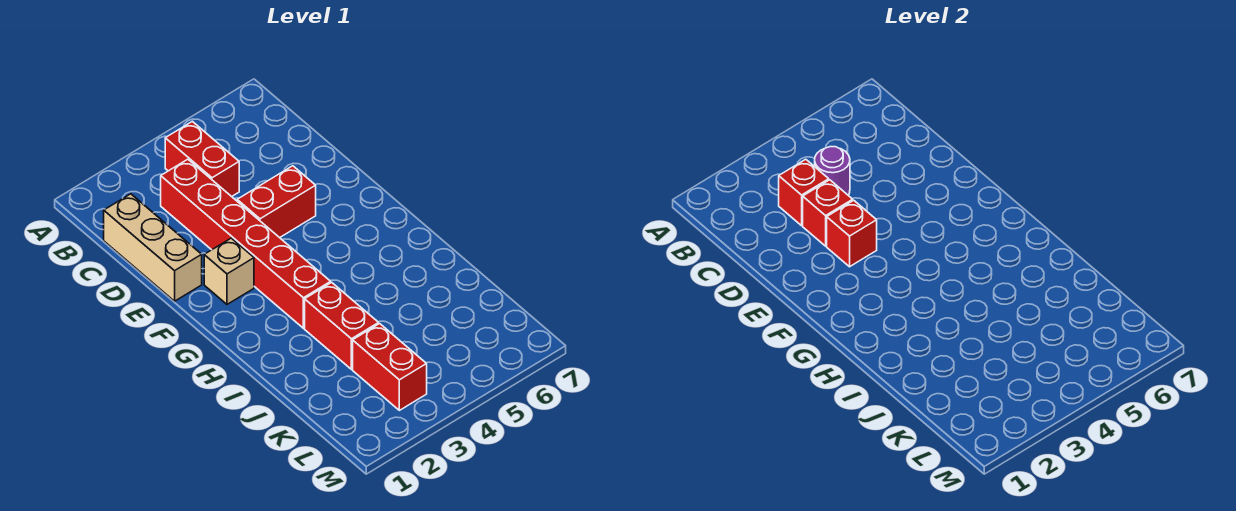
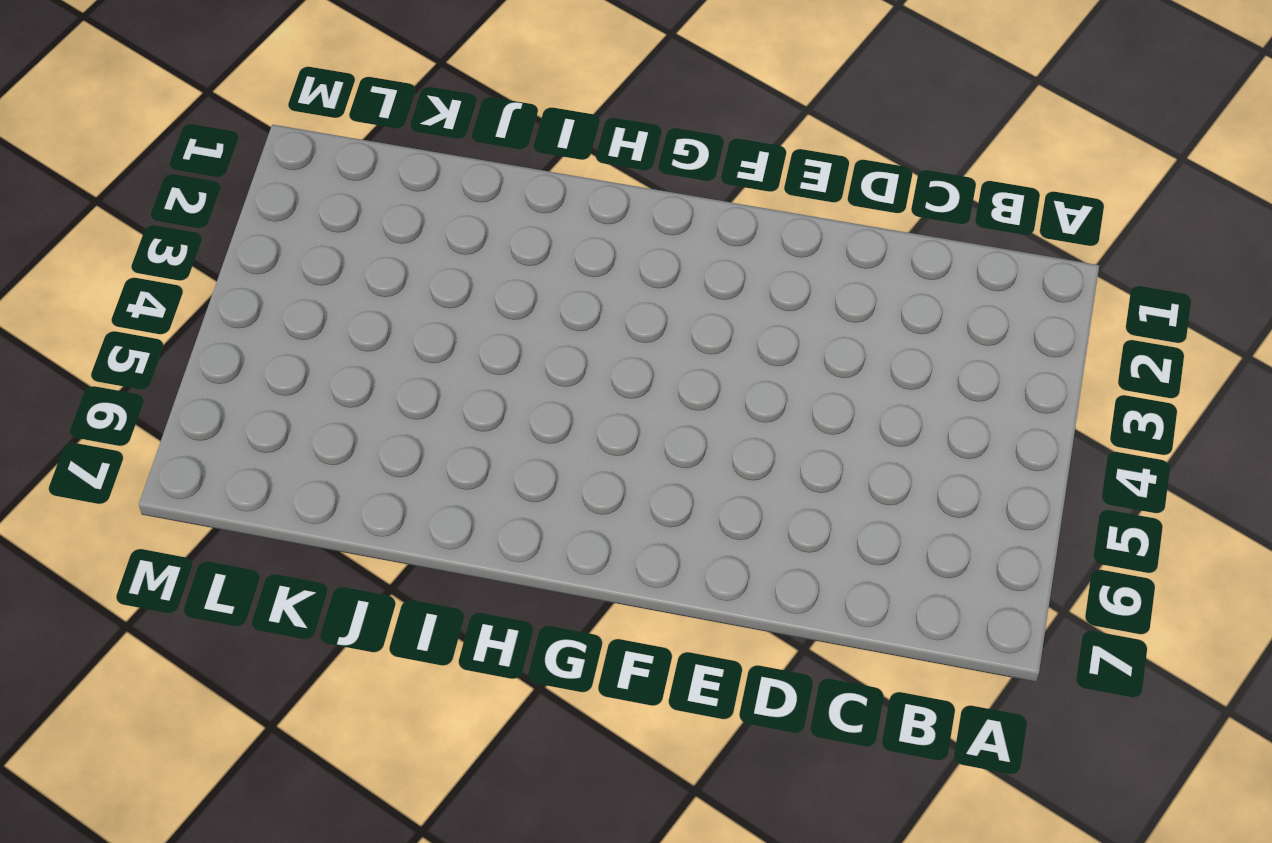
none -> red brick B4:C4 level 1
none -> tan brick C1:E1 level 1

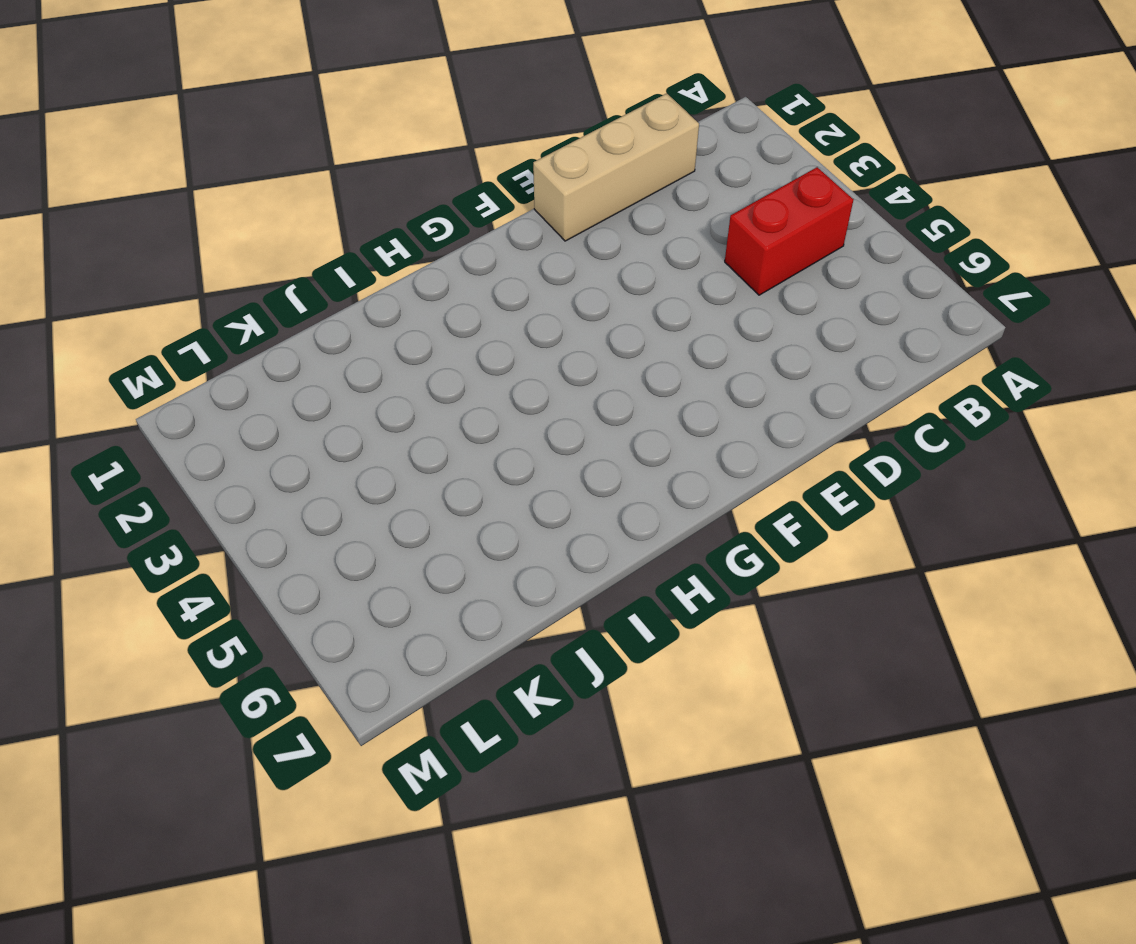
none -> red brick C3:H3 level 1
none -> red brick E4:E5 level 1

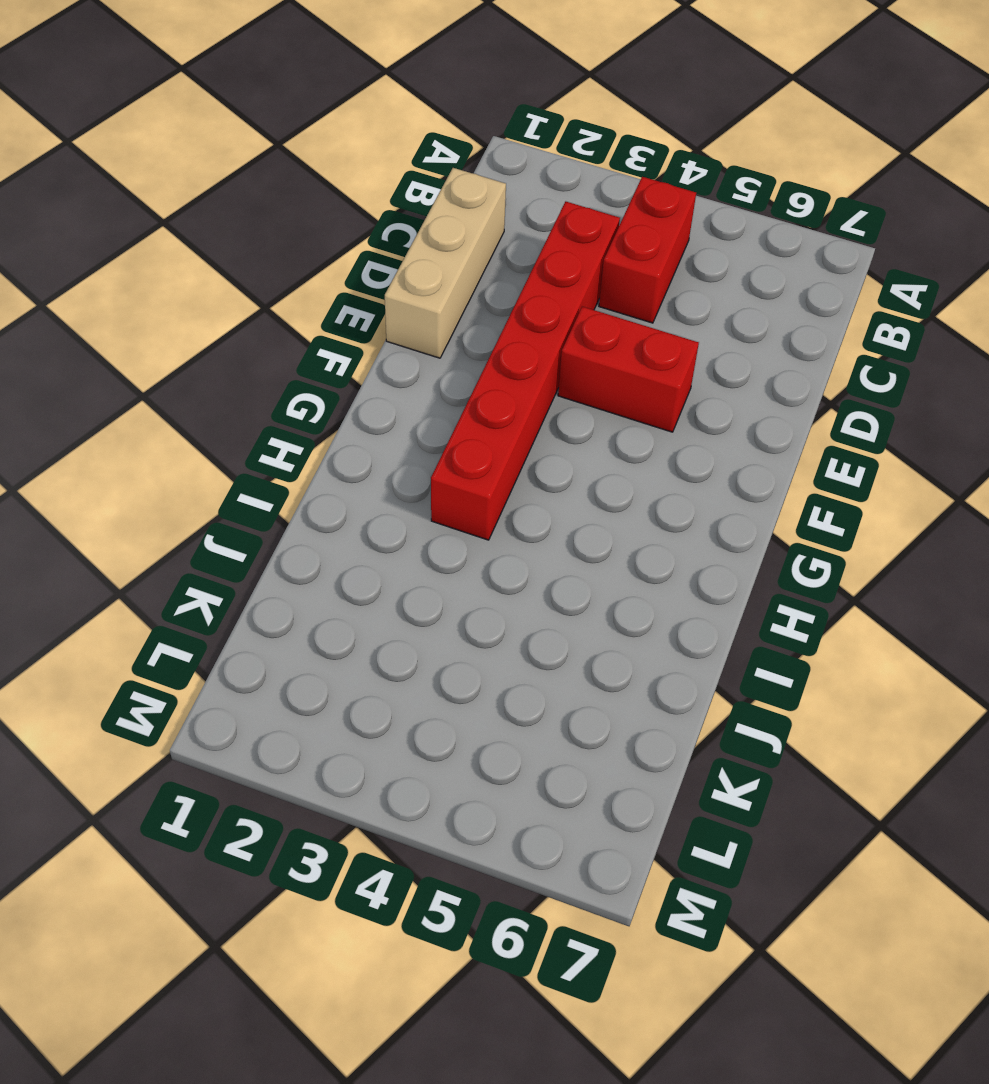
none -> tan brick F2 level 1
none -> red brick I3:J3 level 1

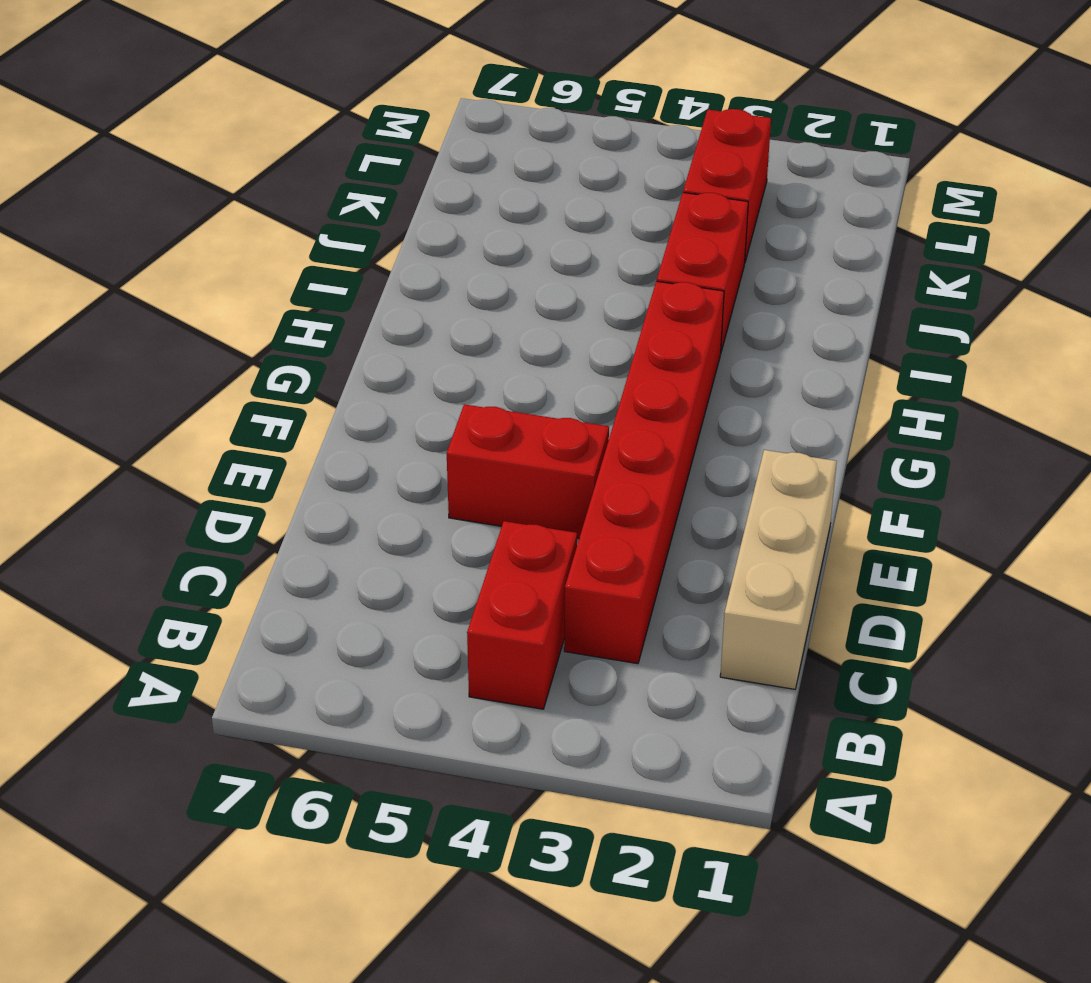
none -> tan brick F2 level 1
none -> red brick C3 level 2

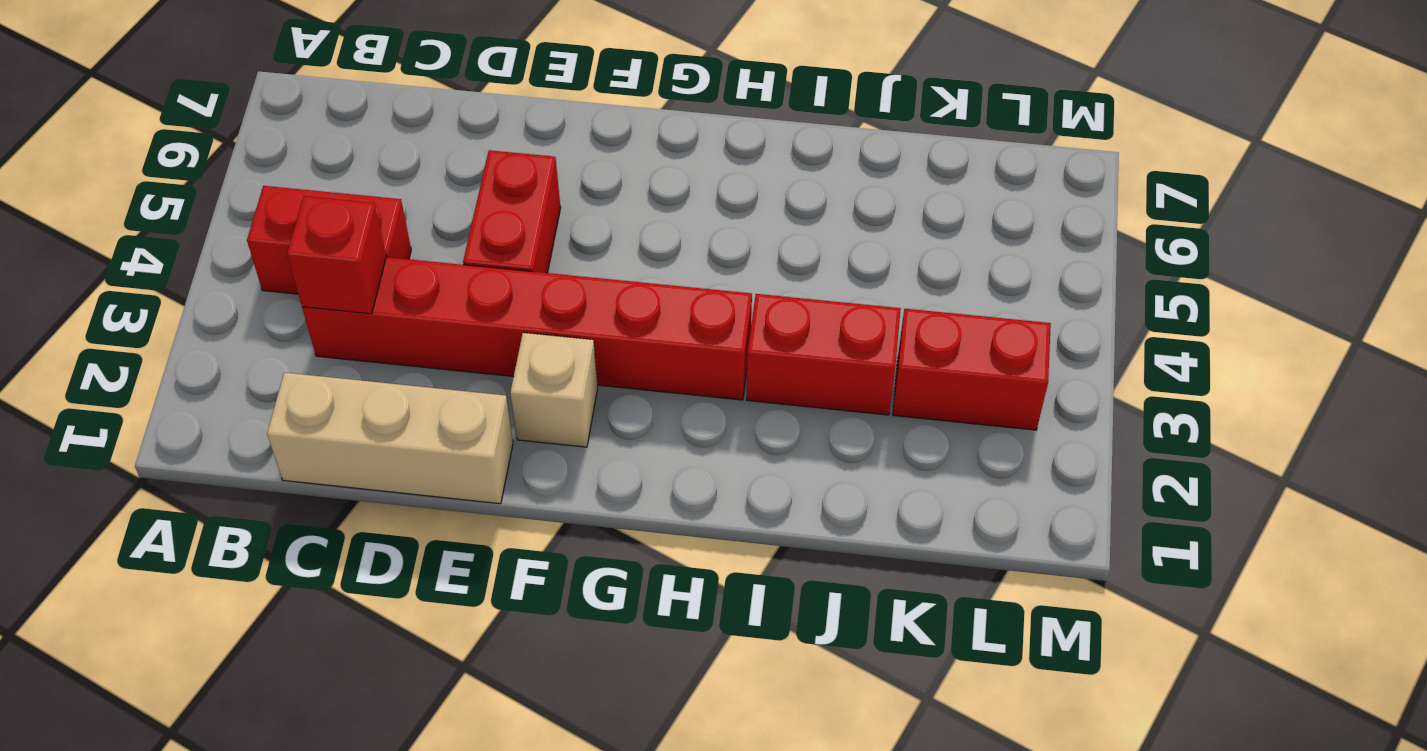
none -> purple round brick C4 level 2
none -> red brick D3 level 2

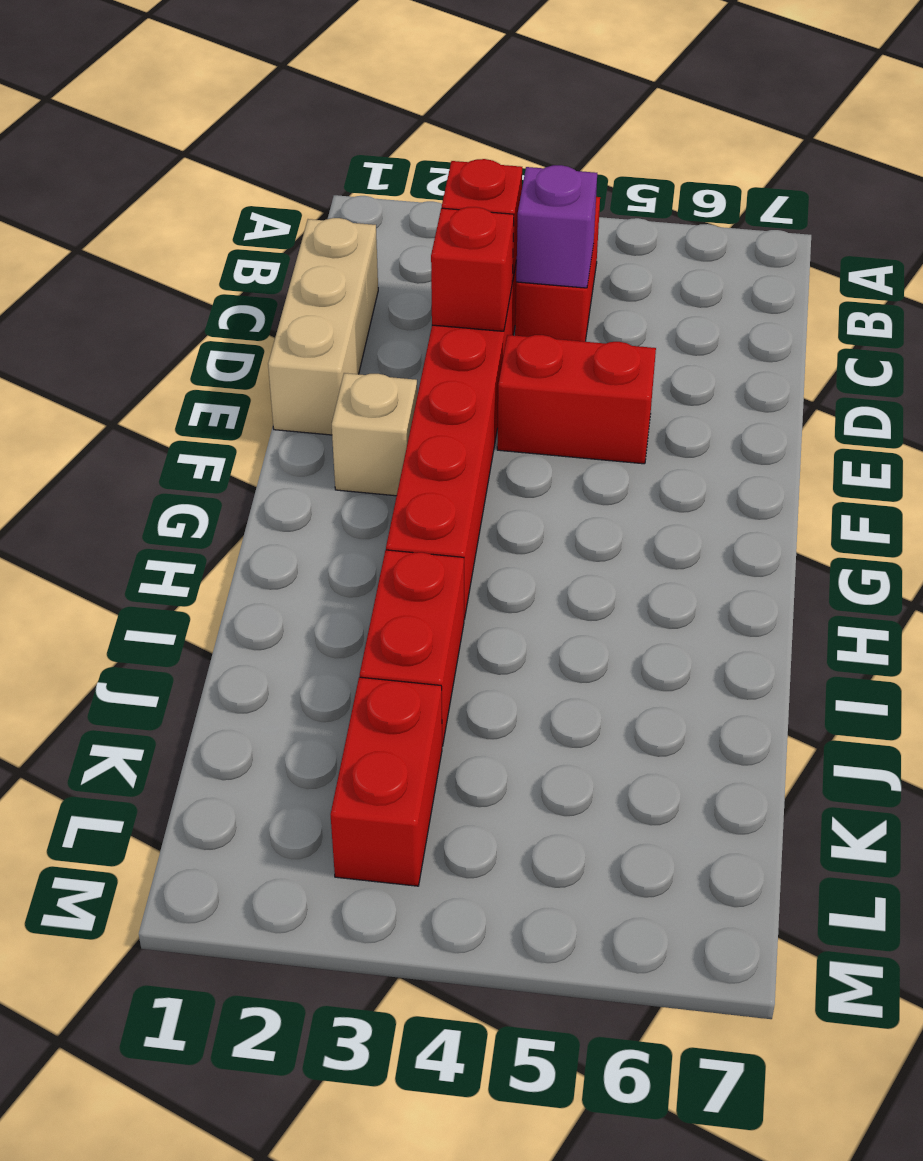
purple brick C4 level 2 -> purple round brick C4 level 2
none -> red brick E3 level 2

